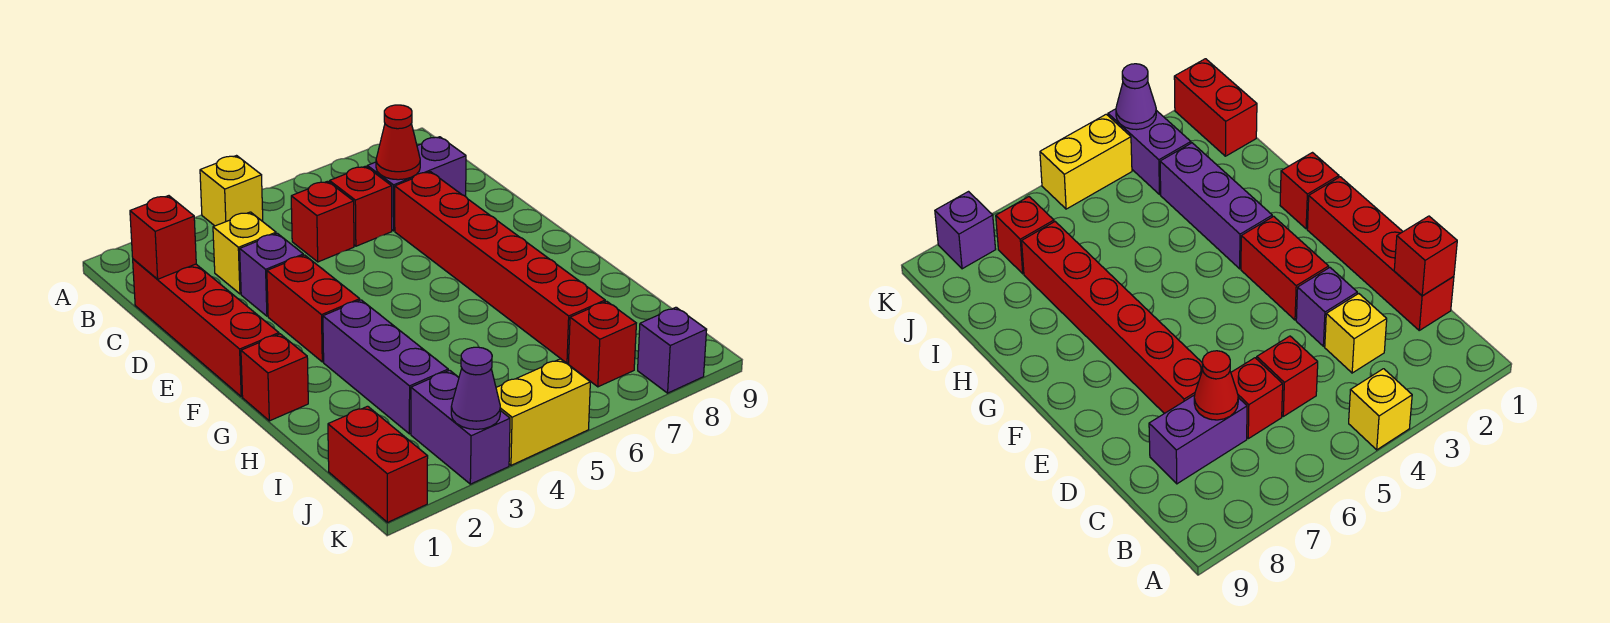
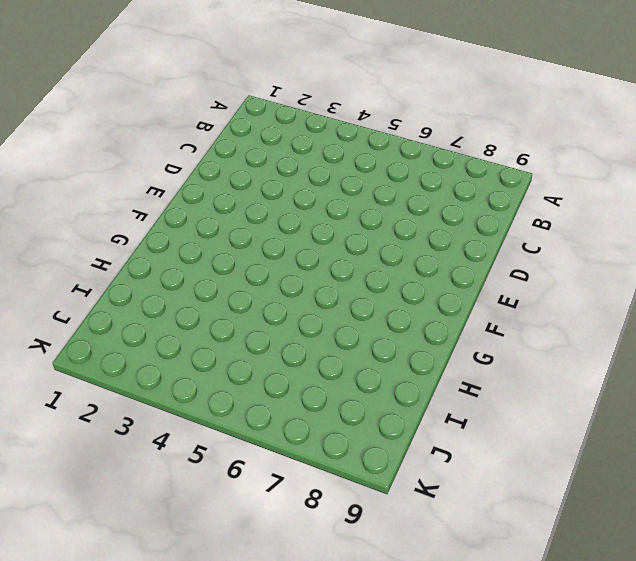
none -> yellow brick A4 level 1
none -> red brick C1:F1 level 1
none -> yellow brick C3 level 1

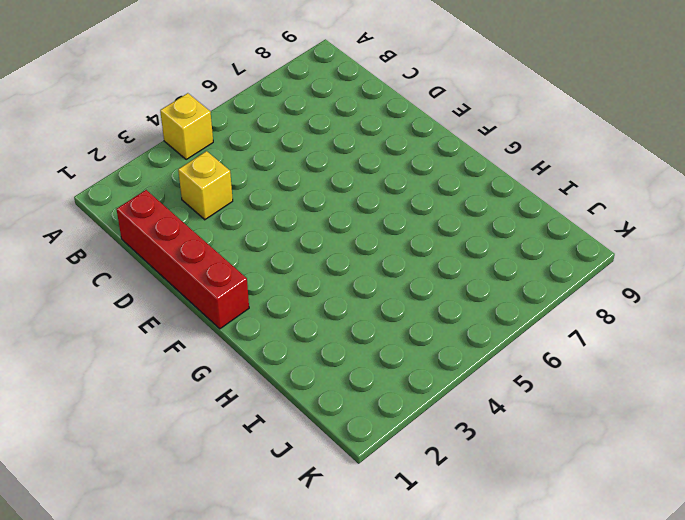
none -> red brick C5 level 1
none -> red brick C6 level 1
none -> purple brick C7:C8 level 1

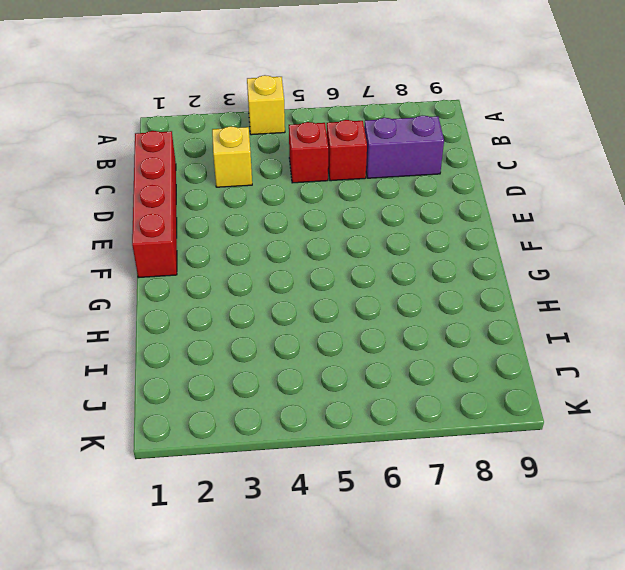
none -> purple brick D3 level 1
none -> red brick D7:I7 level 1
none -> red brick E3:F3 level 1

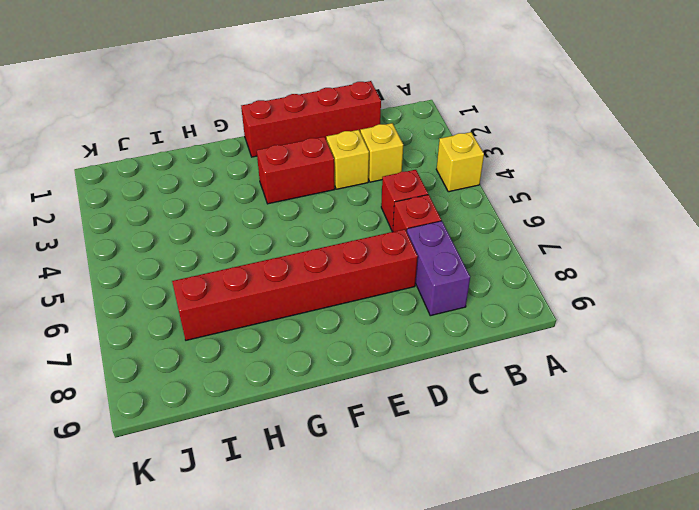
yellow brick D3 level 1 -> purple brick D3 level 1
none -> red brick G1 level 1
none -> purple brick G3:I3 level 1
none -> red brick J1:K1 level 1

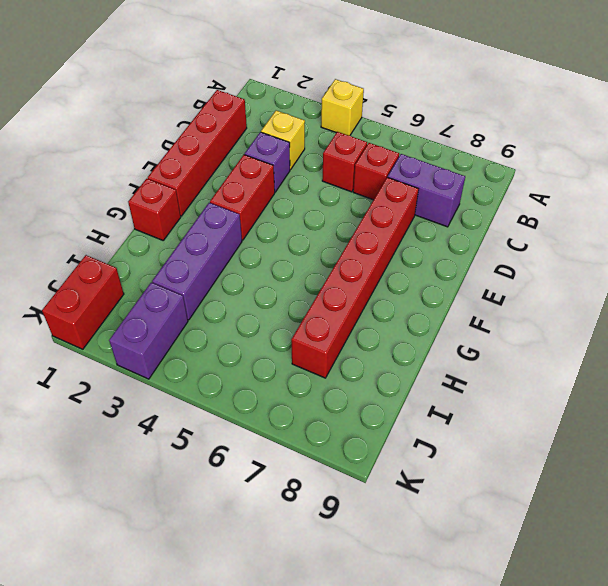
none -> red brick J7 level 1
none -> yellow brick K4:K5 level 1
none -> purple brick K8 level 1

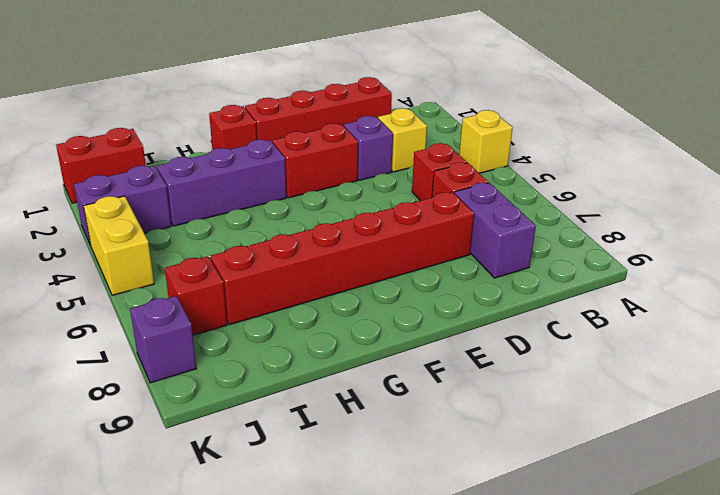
none -> red brick C1 level 2
none -> red cone C7 level 2
none -> purple cone K3 level 2

